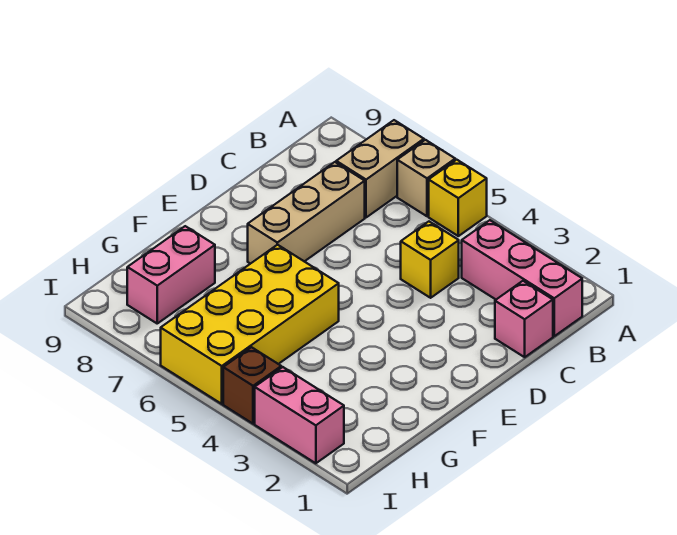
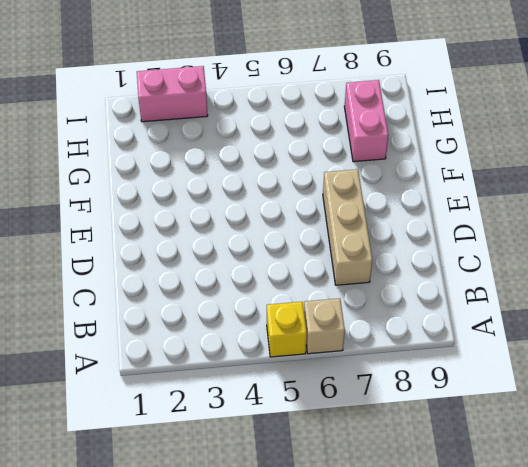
none -> tan brick A7:B7 level 1
none -> pink brick B1:B3 level 1

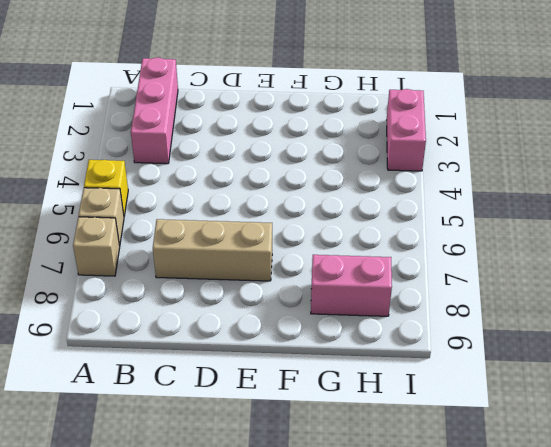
tan brick A7 level 1 -> tan brick A7:B7 level 1
none -> pink brick C1 level 1
none -> yellow brick C4 level 1

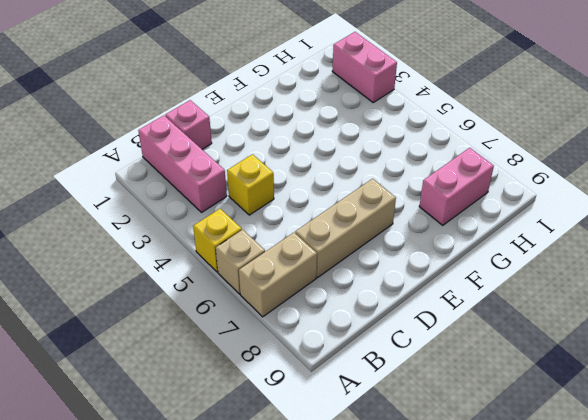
none -> yellow brick F5:I6 level 1
none -> brown brick I4 level 1

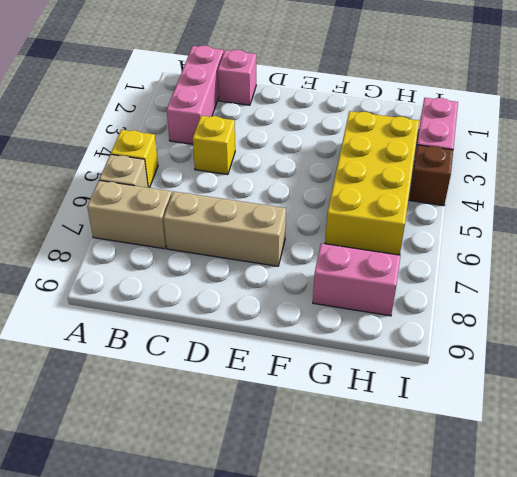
yellow brick G3:H6 level 1 -> yellow brick F5:I6 level 1

